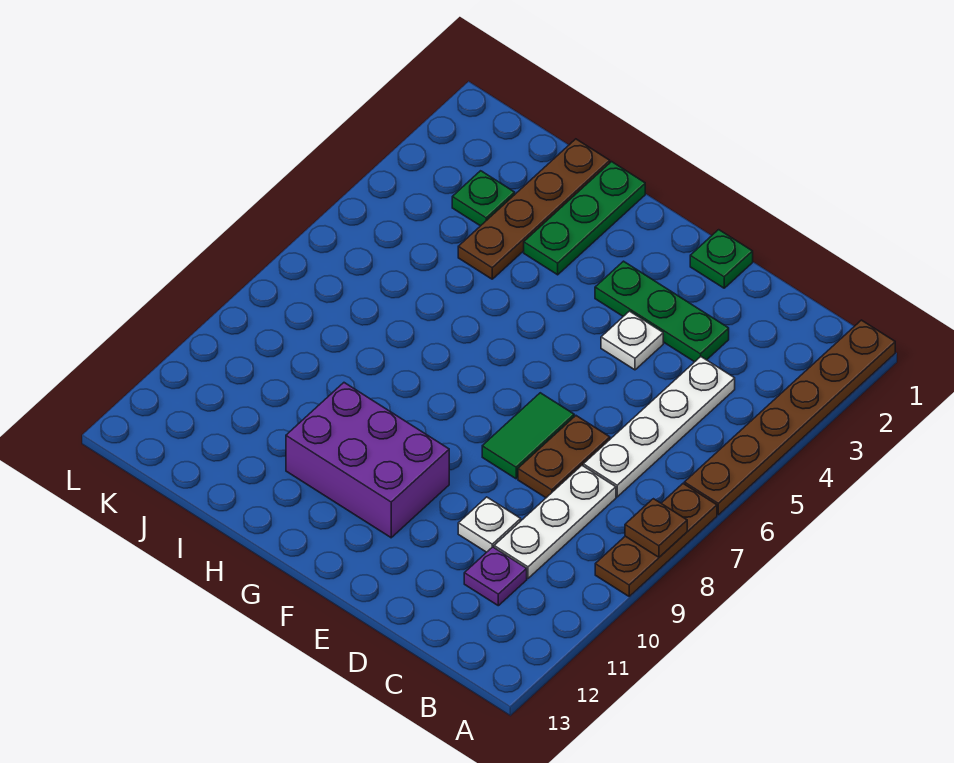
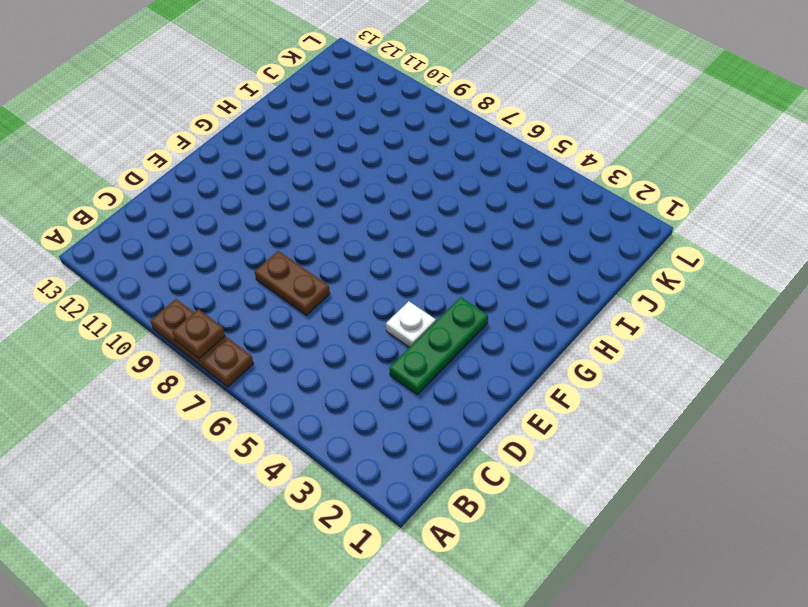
none -> brown plate A1:A6 level 1
none -> white plate C4:C7 level 1
none -> white plate C8:C10 level 1

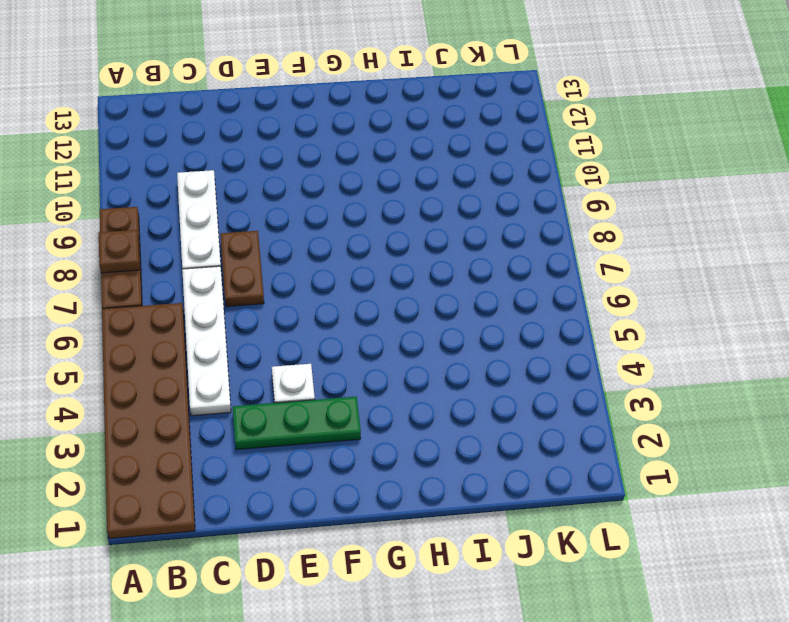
brown plate A1:B6 level 1 -> brown plate A1:A6 level 1
none -> purple plate C11 level 1
none -> white plate D10 level 1
none -> green plate E1 level 1

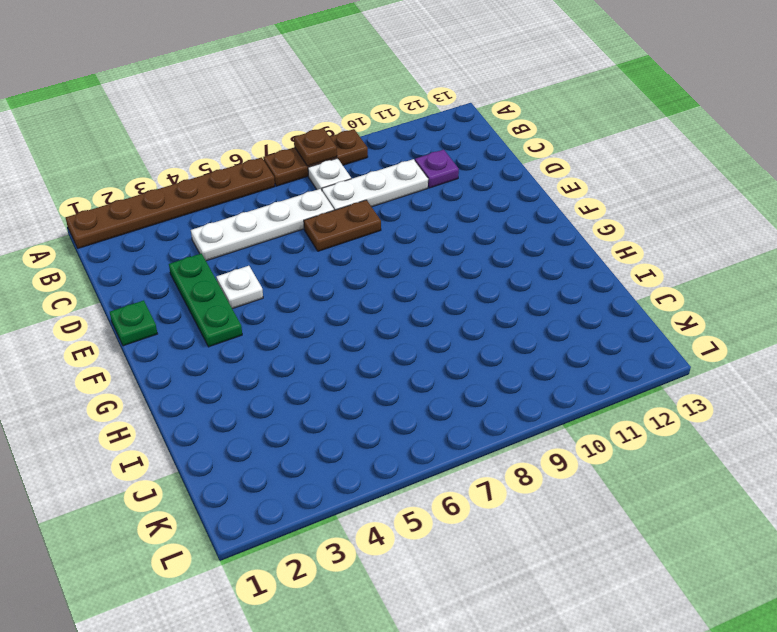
white plate B8 level 1 -> white plate D10 level 1
none -> green tile E7:E8 level 1
none -> purple brick F10:H11 level 1
none -> green plate H1:H3 level 1

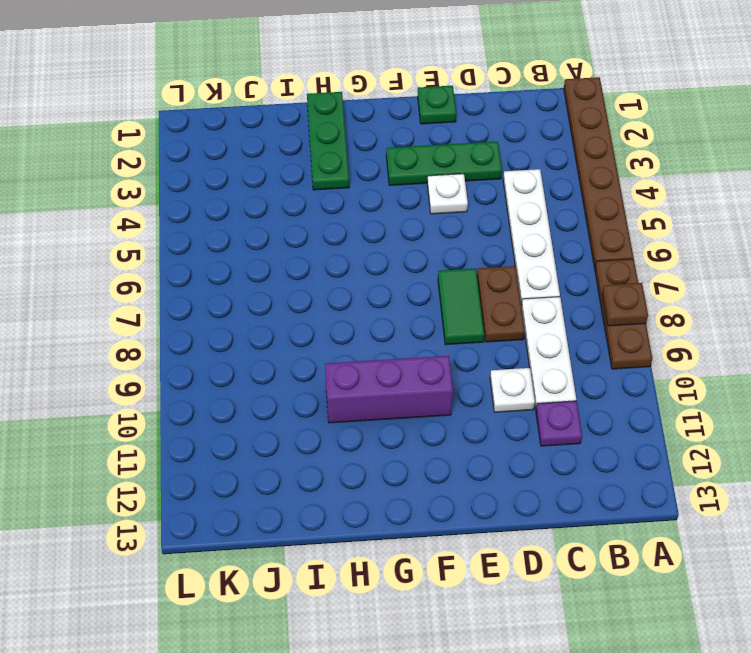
purple brick F10:H10 level 1 -> purple brick F10:H11 level 1
none -> brown plate I1:I4 level 1
none -> green plate J3 level 1

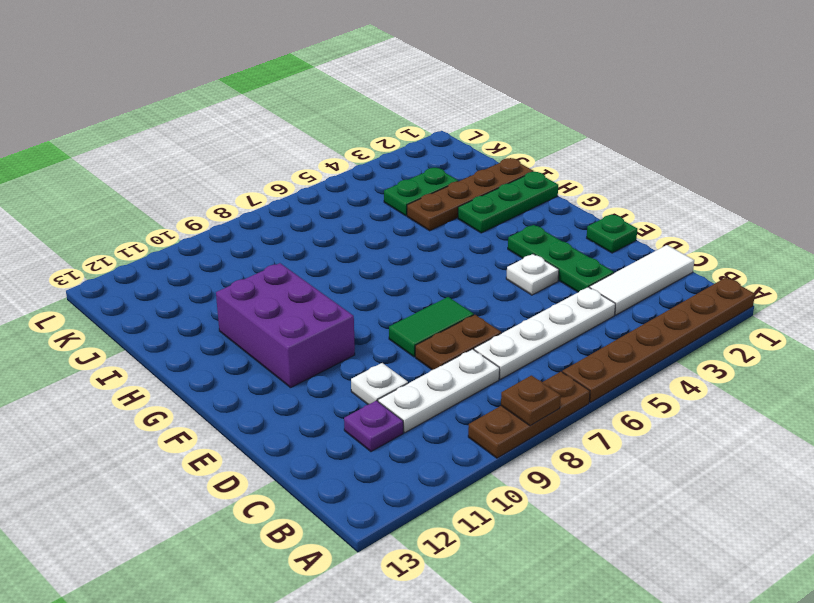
white tile C1:C3 level 1 -> none
green plate J3:J4 level 1 -> green plate J3 level 1

